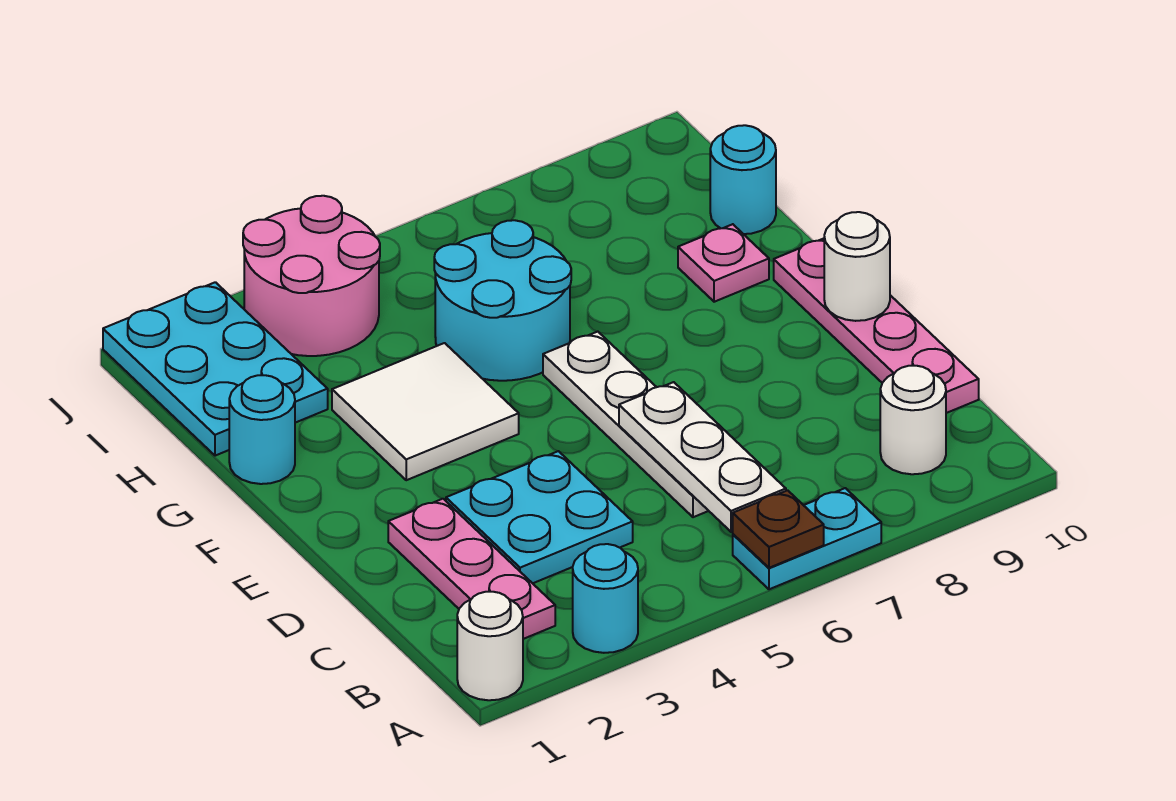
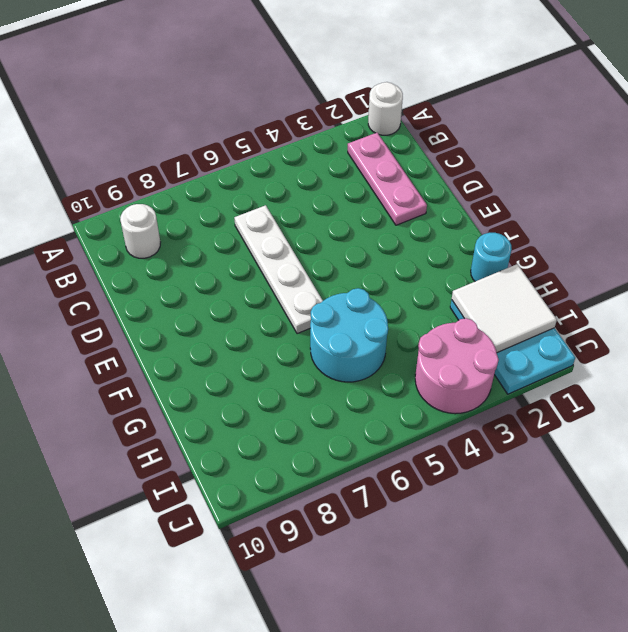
white tile H1:I2 level 2 -> white tile F3:G4 level 1
none -> cyan round brick A3 level 1
none -> cyan plate A6:A7 level 1
none -> cyan plate C3:D4 level 1

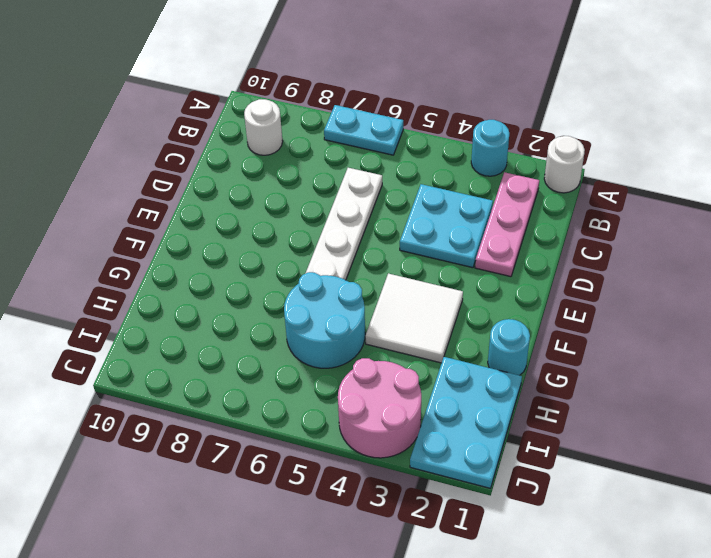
none -> pink plate C10:F10 level 1
none -> pink plate G9 level 1
none -> cyan round brick H10 level 1

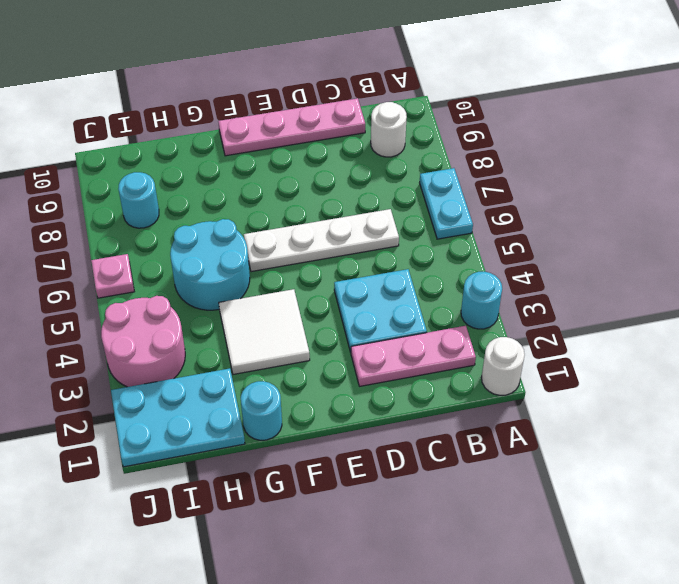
cyan round brick I8 level 1 -> cyan round brick H10 level 1
pink plate J6 level 1 -> pink plate G9 level 1
none -> brown plate A6 level 2
none -> white plate B6:D6 level 2
none -> white round brick E10 level 2

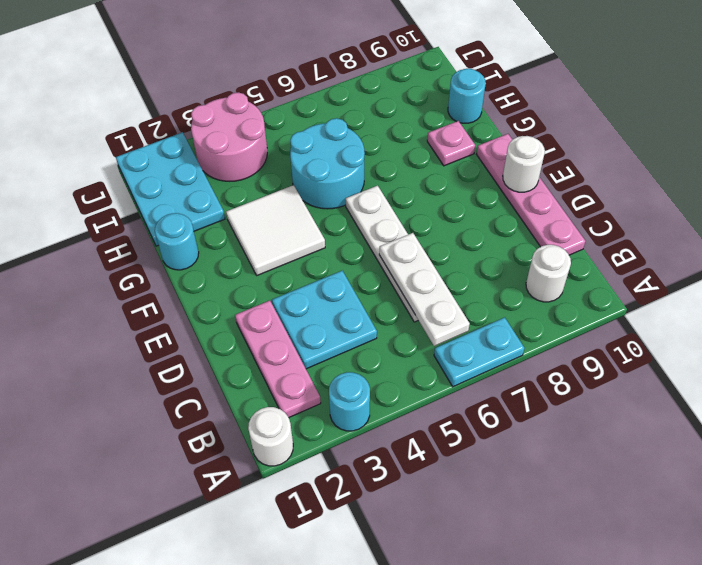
none -> brown plate A6 level 2

